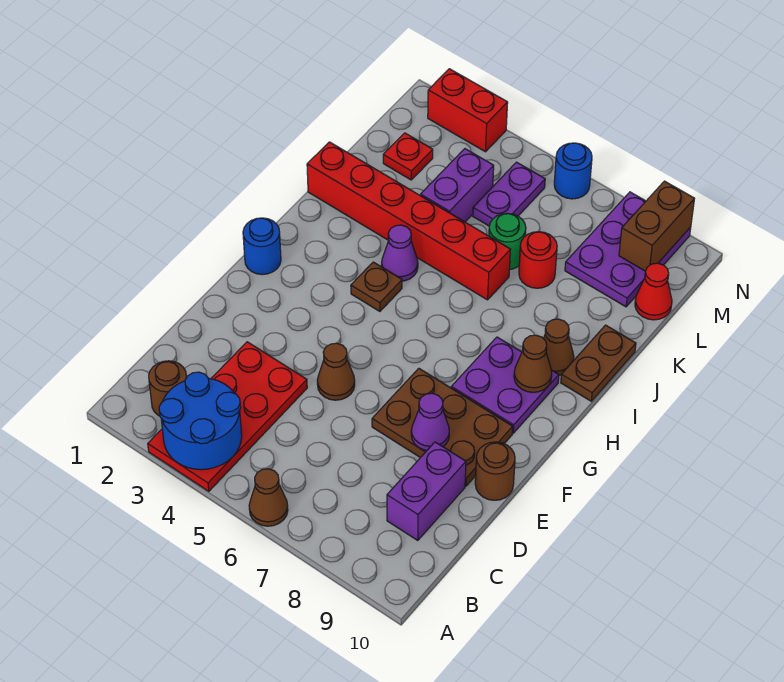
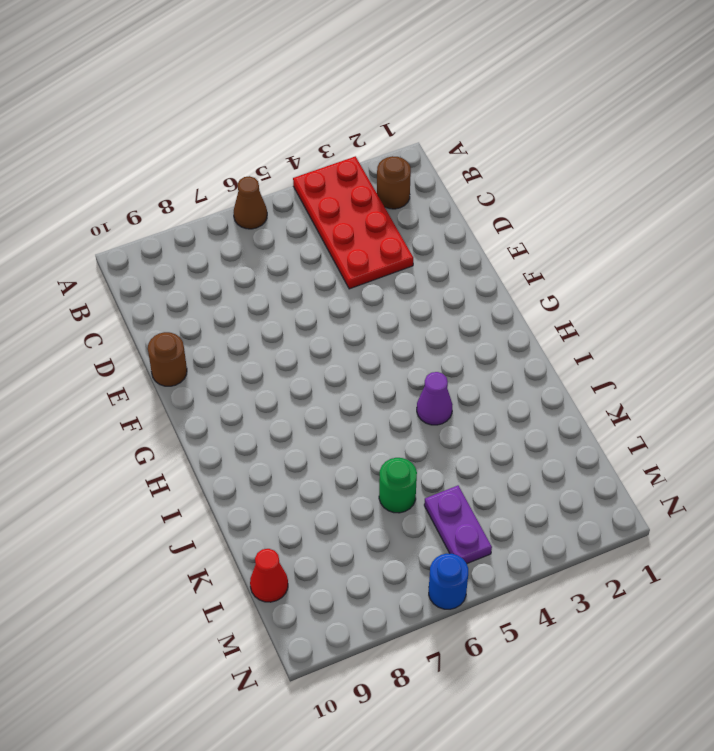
none -> purple brick C9:D9 level 1
none -> brown cone E5 level 1
none -> brown plate E7:F9 level 1

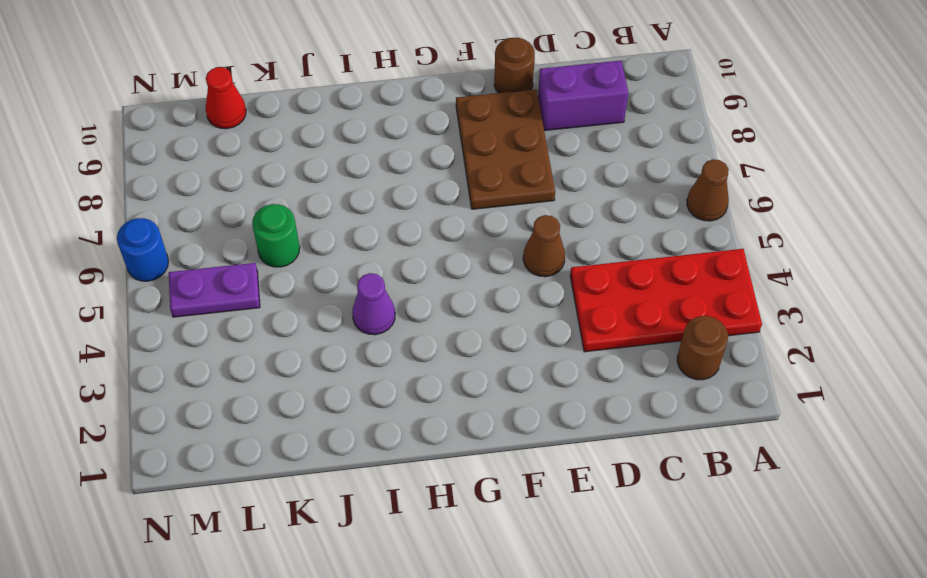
none -> blue round brick G1 level 1
none -> purple plate G8:H9 level 1
none -> brown plate H4 level 1

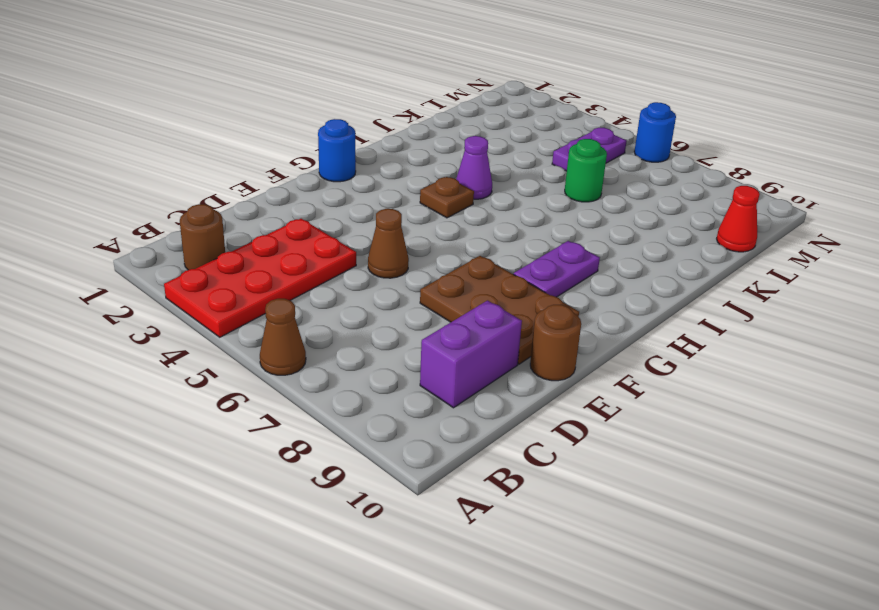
purple plate G8:H8 level 1 -> purple plate G8:H9 level 1
none -> brown cone I9 level 1
none -> brown plate I10:J10 level 1
none -> red brick J1:J6 level 1

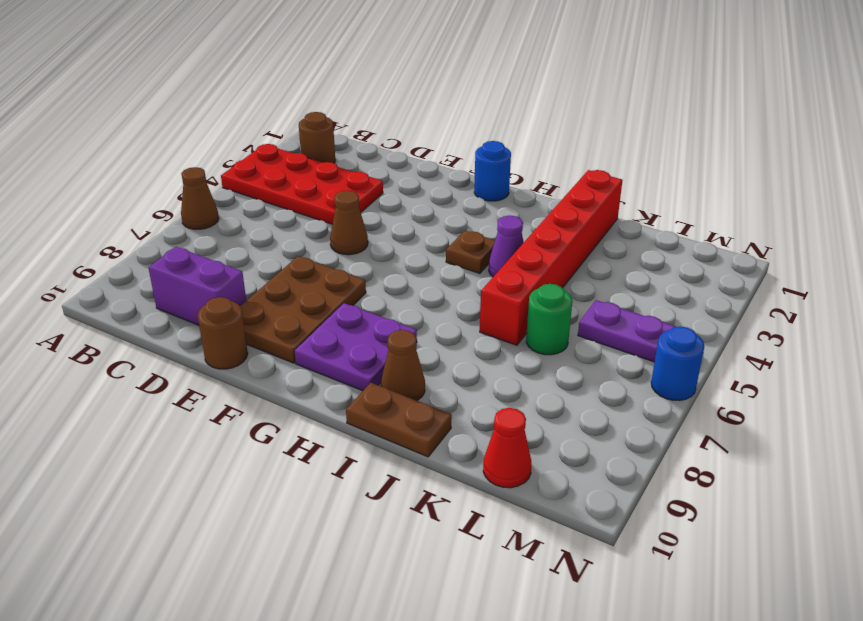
none -> purple brick K4:L4 level 1
none -> red round brick K7 level 1
none -> red plate L2 level 1

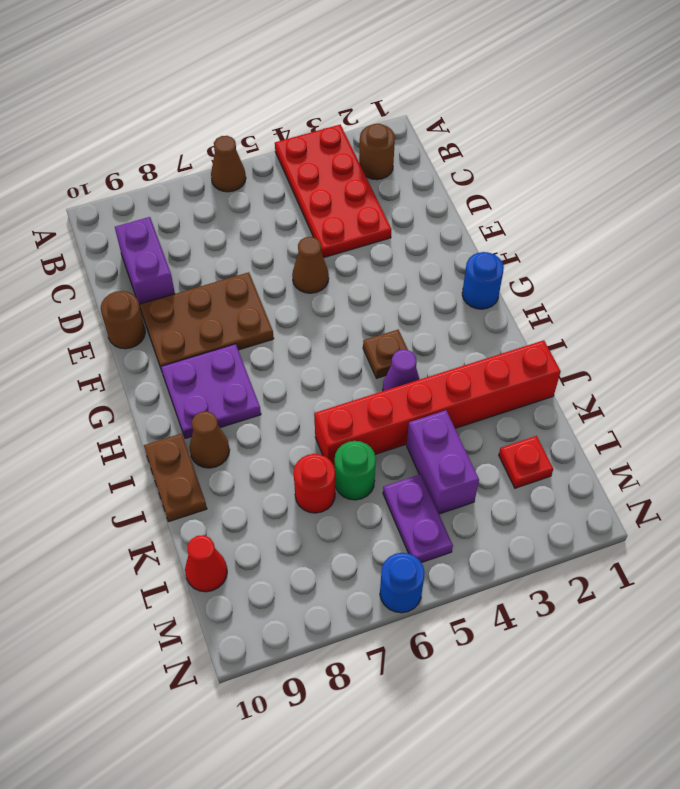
none -> purple plate L8:N9 level 1
none -> red brick N2:N3 level 1
none -> blue round brick A3:B4 level 2

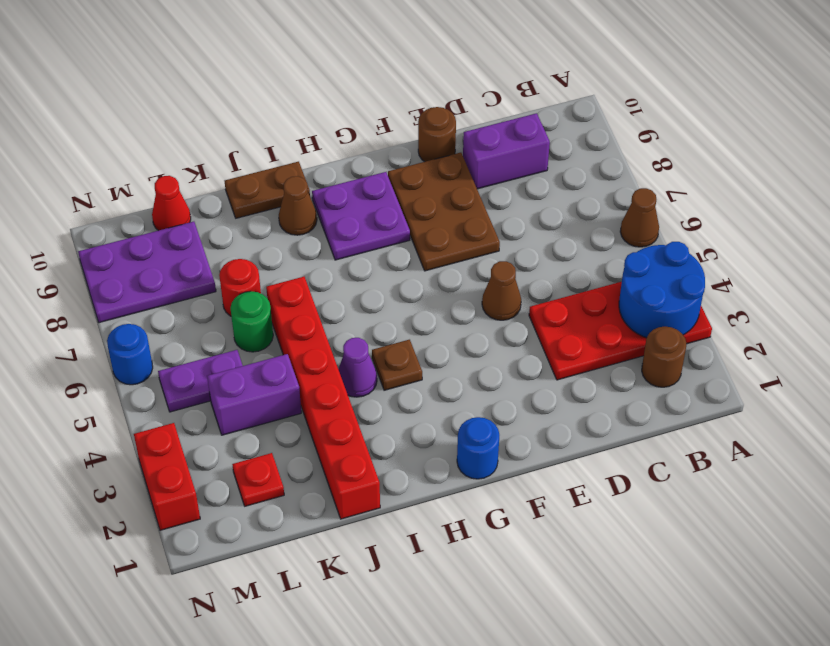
none -> purple cone E8 level 2
none -> brown cone H9 level 2
none -> brown brick M9:N9 level 2

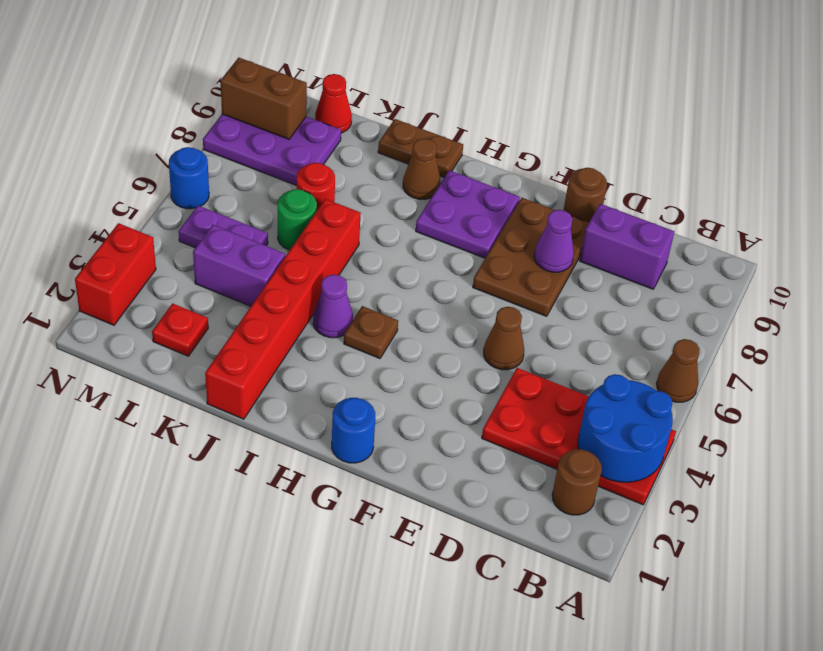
none -> brown cone H9 level 2

